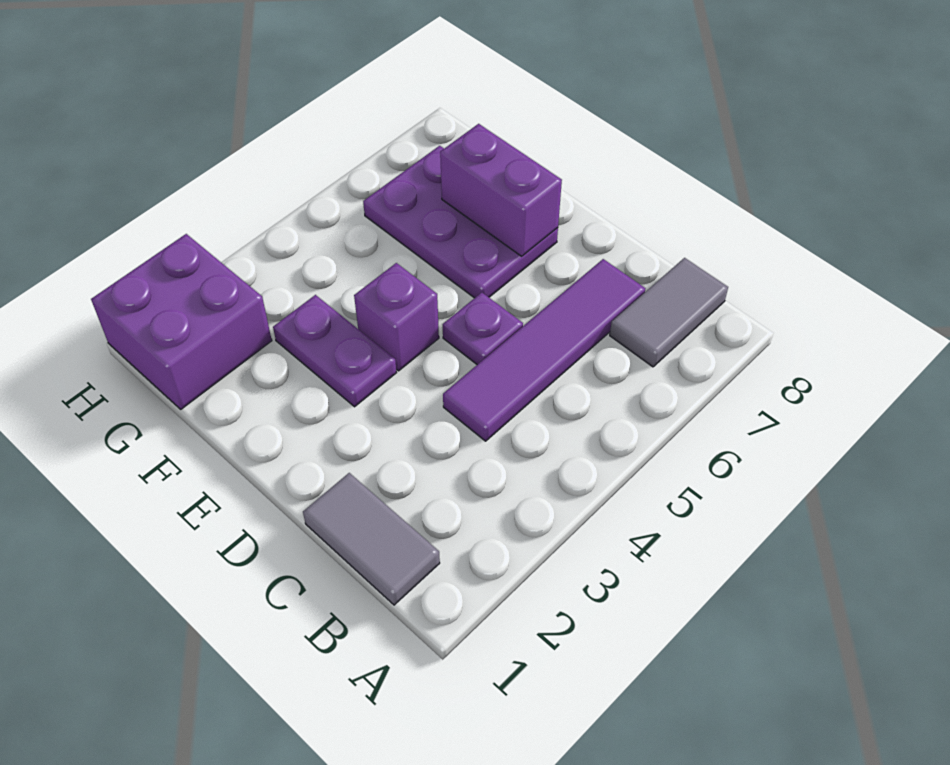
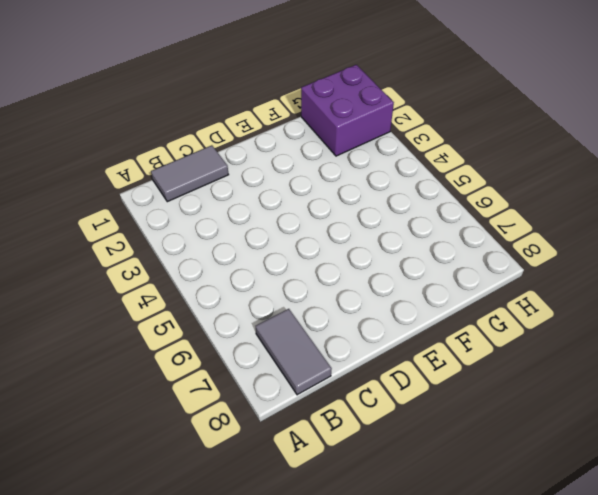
none -> purple tile C4:C7 level 1
none -> purple plate D5 level 1

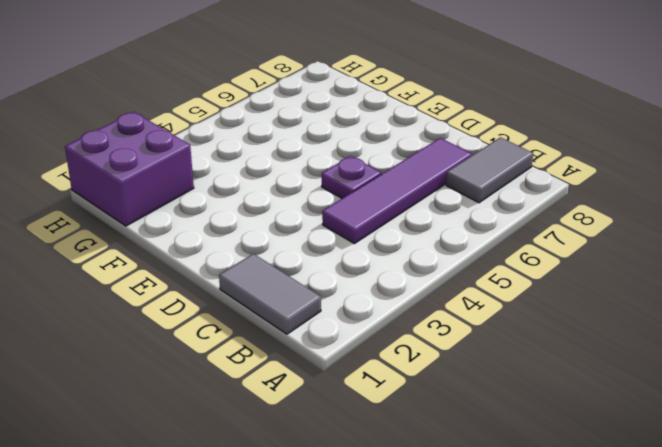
none -> purple plate E3:F3 level 1
none -> purple brick E4 level 1

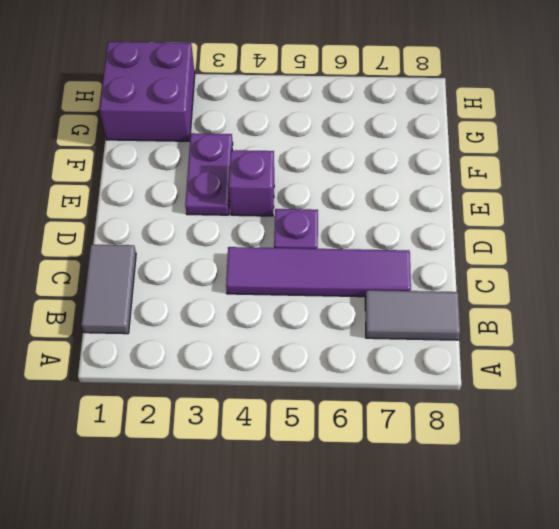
none -> purple plate E6:G7 level 1
none -> purple brick E7:F7 level 2

